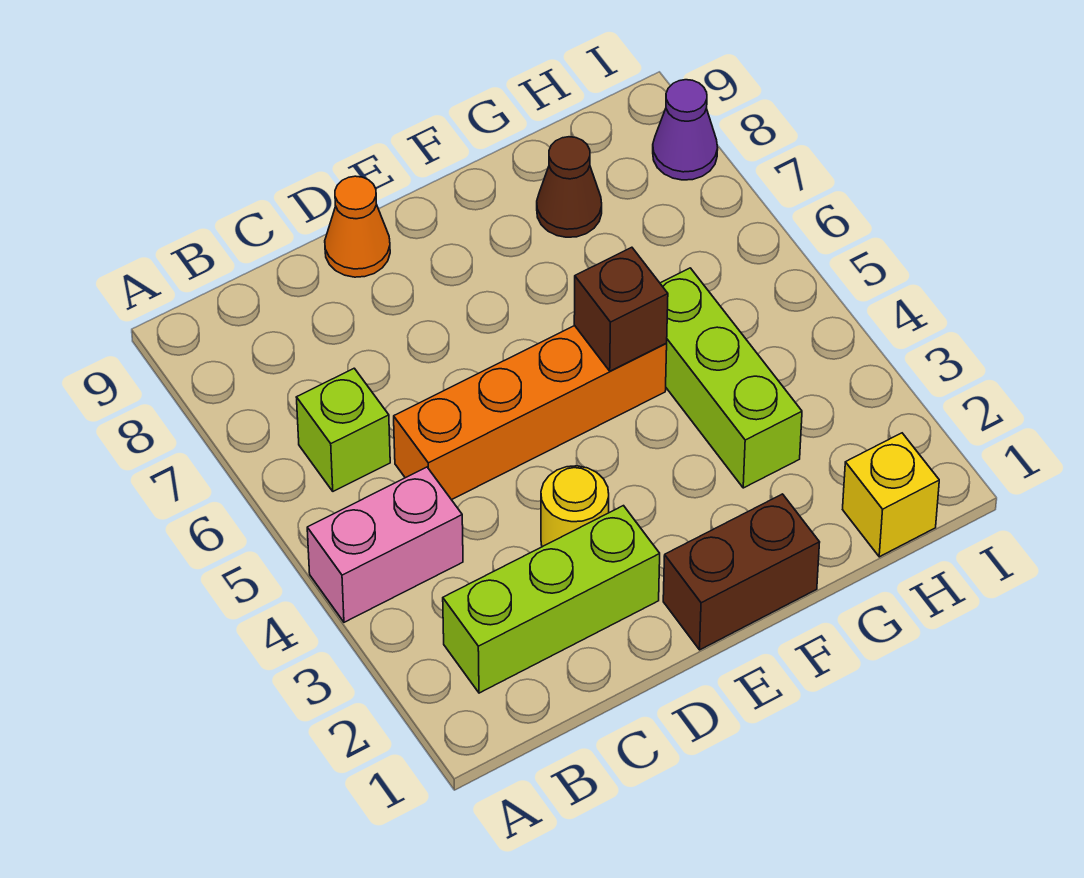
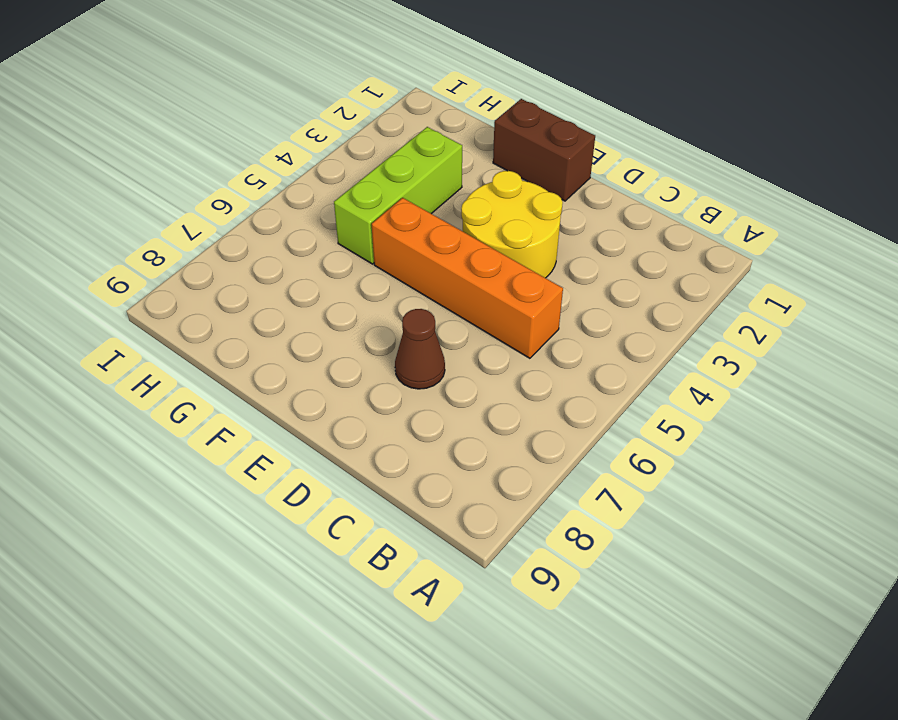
yellow round brick D3:E4 level 1 -> yellow round brick D3 level 1
brown cone D7 level 1 -> brown cone G8 level 1
none -> pink brick A4:B4 level 1
none -> lime brick B2:D2 level 1
none -> lime brick B6 level 1

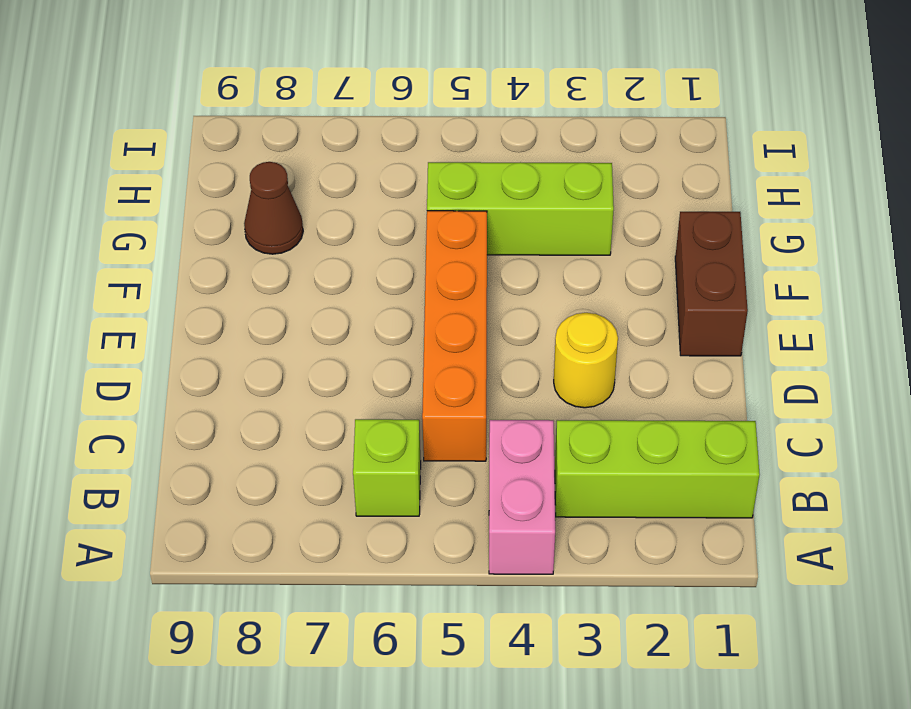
lime brick B1:B3 level 1 -> lime brick B2:D2 level 1
none -> orange cone D9 level 1
none -> yellow brick H1 level 1
none -> purple cone I8 level 1

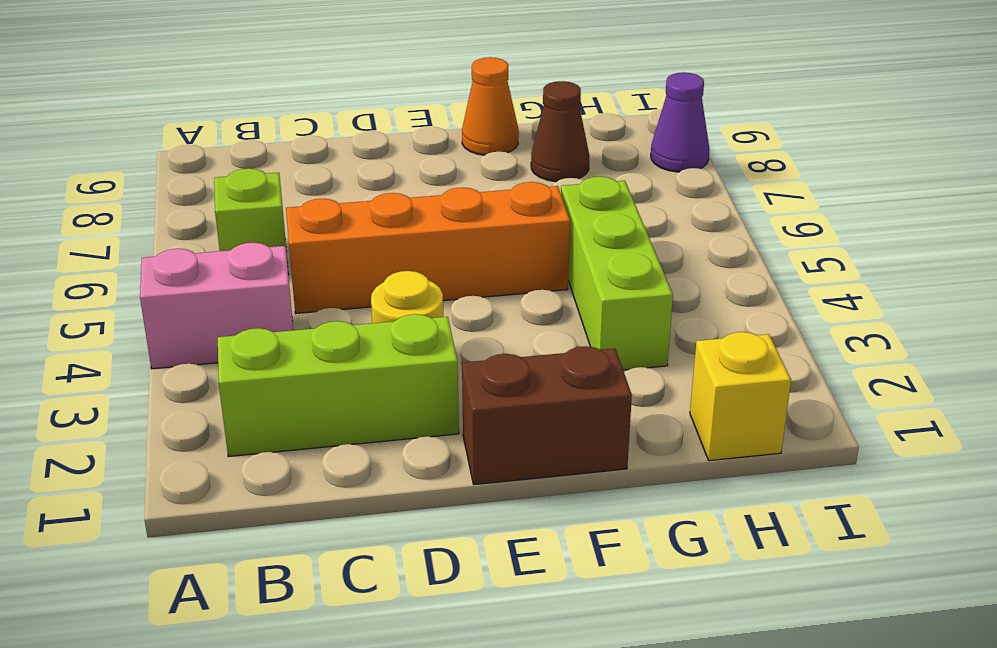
orange cone F9 level 1 -> orange cone D9 level 1
none -> brown brick F5 level 2

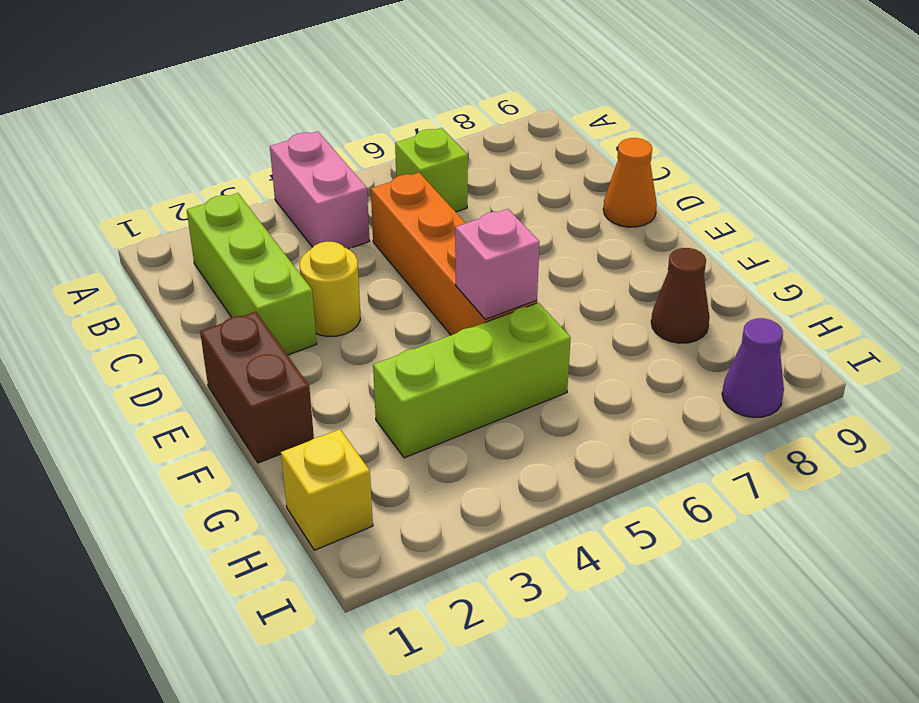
pink brick F5 level 2 -> brown brick F5 level 2

